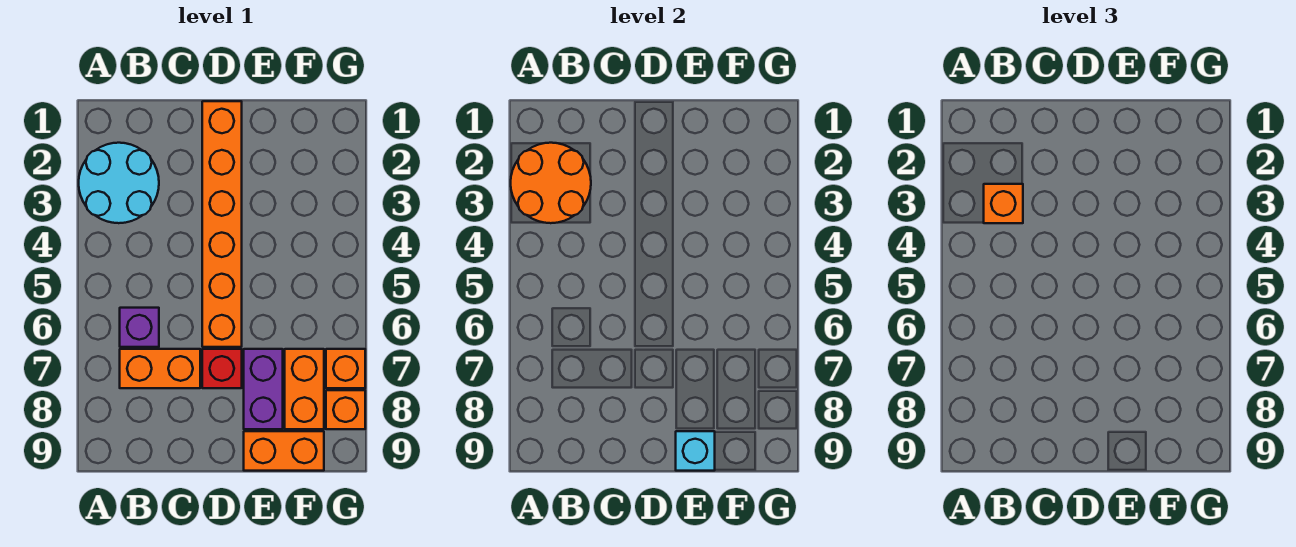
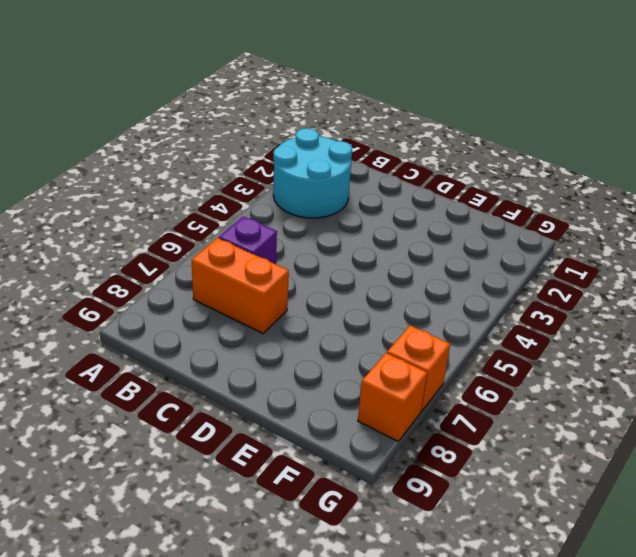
none -> orange brick D1:D6 level 1
none -> red brick D7 level 1
none -> purple brick E7:E8 level 1

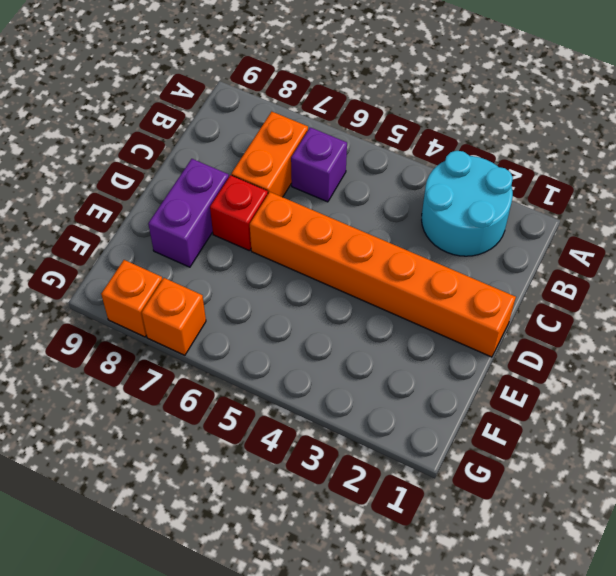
purple brick D8:E8 level 1 -> purple brick E7:E8 level 1
none -> orange brick E9:F9 level 1
none -> orange brick F7:F8 level 1
none -> orange round brick A2:B3 level 2

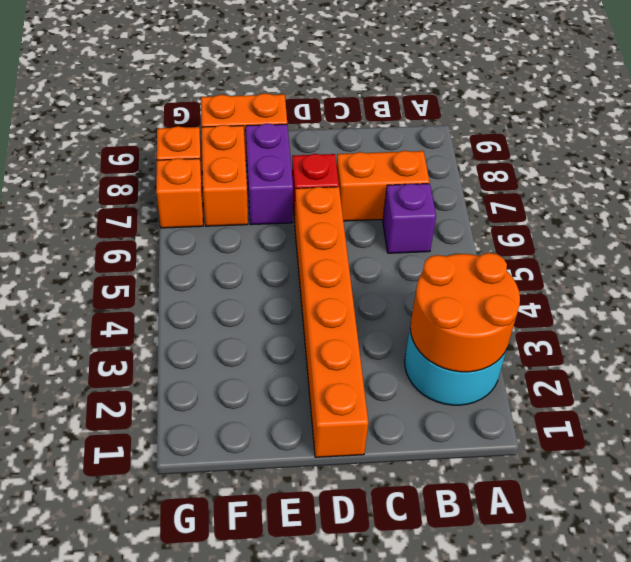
none -> cyan brick E9 level 2
none -> orange brick B3 level 3

